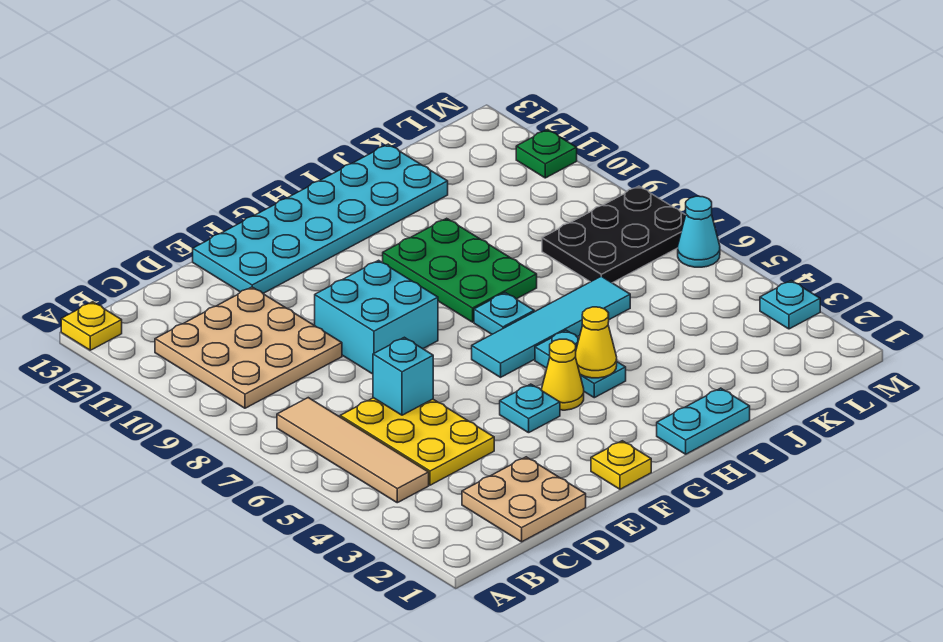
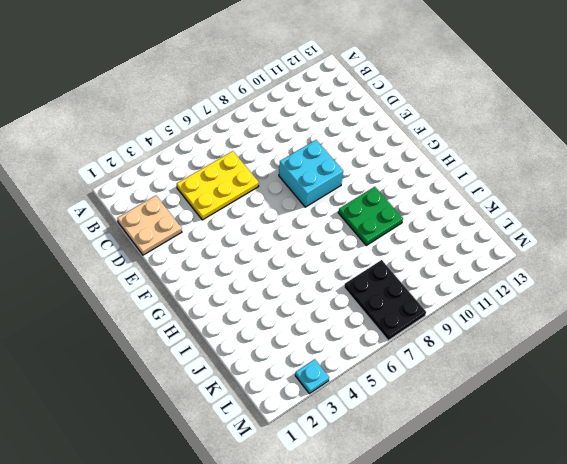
green plate H9:I10 level 1 -> green plate H8:I10 level 1
none -> yellow plate A13 level 1
none -> tan tile B4:B7 level 1
none -> tan plate B9:D11 level 1

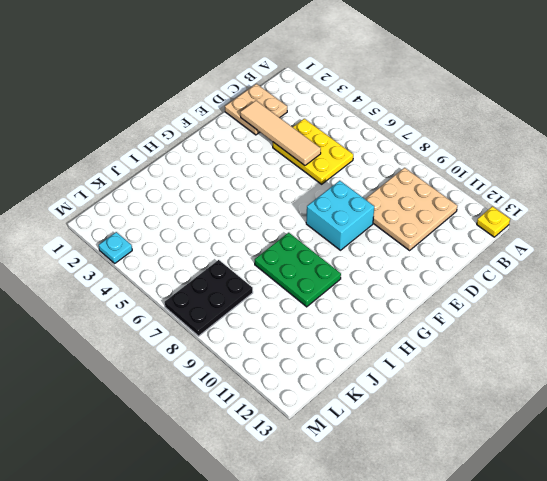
tan tile D2:D5 level 2 -> tan tile B4:B7 level 1
none -> cyan plate E12:J13 level 1
none -> yellow plate F1 level 1
none -> cyan plate F4 level 1

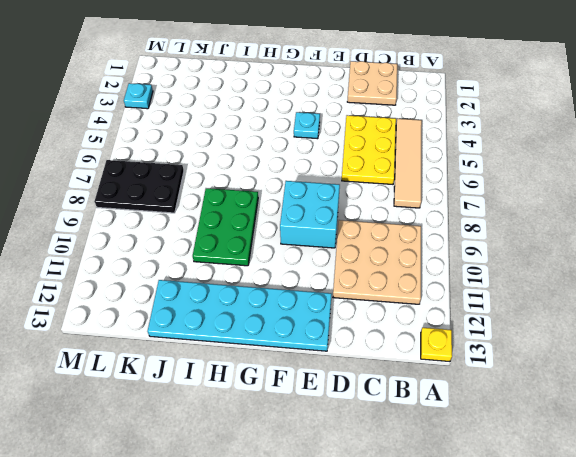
none -> yellow plate F1 level 1
none -> yellow cone G4 level 1
none -> cyan tile G6:J6 level 1

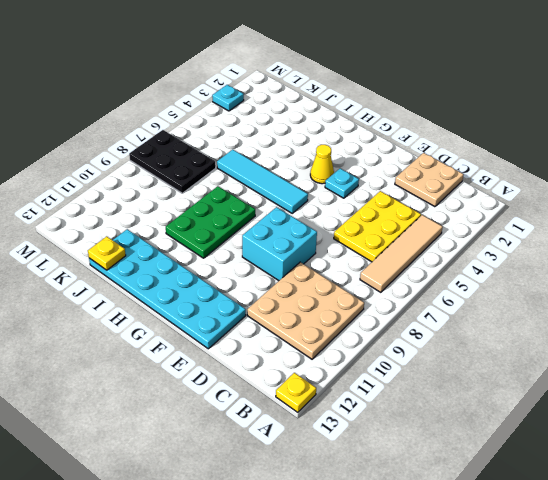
yellow plate J13 level 2 -> yellow plate F1 level 1
none -> cyan plate H1:I1 level 1
none -> cyan plate H4:H5 level 1
none -> cyan plate H7 level 1

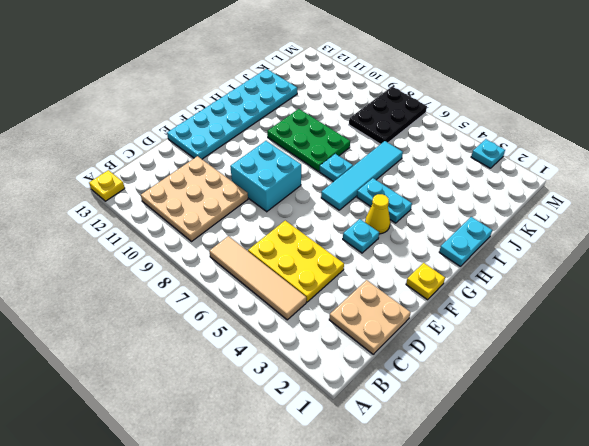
none -> cyan cone M6 level 1
none -> green plate M11 level 1
none -> cyan brick D6 level 2

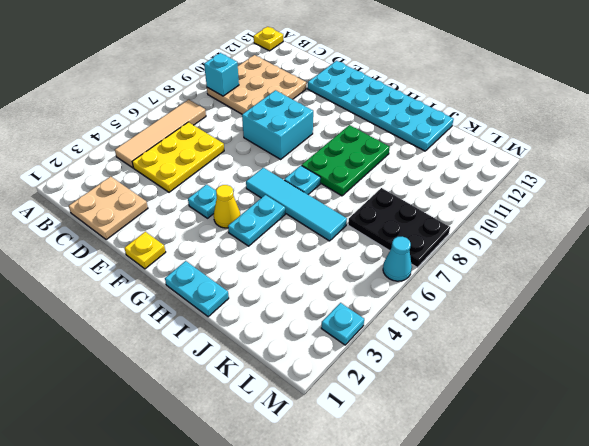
cyan brick B9 level 2 -> cyan brick D6 level 2
none -> green plate M11 level 1
none -> yellow cone H4 level 2

